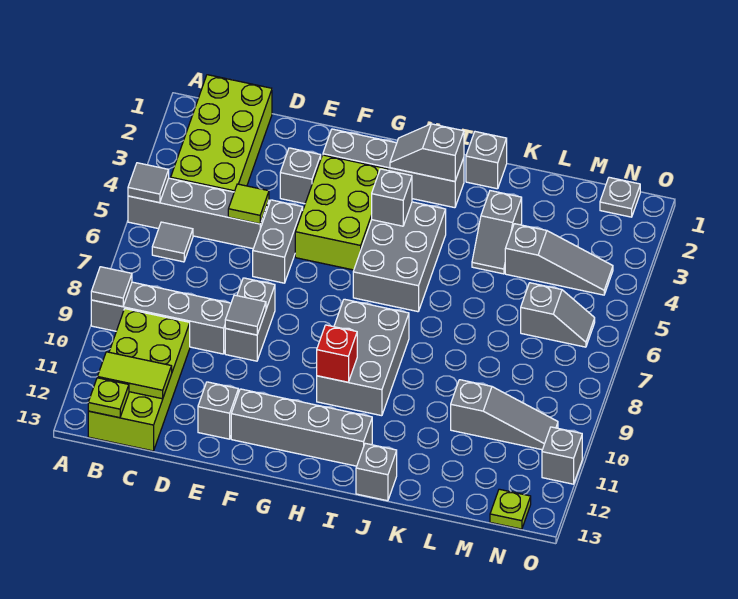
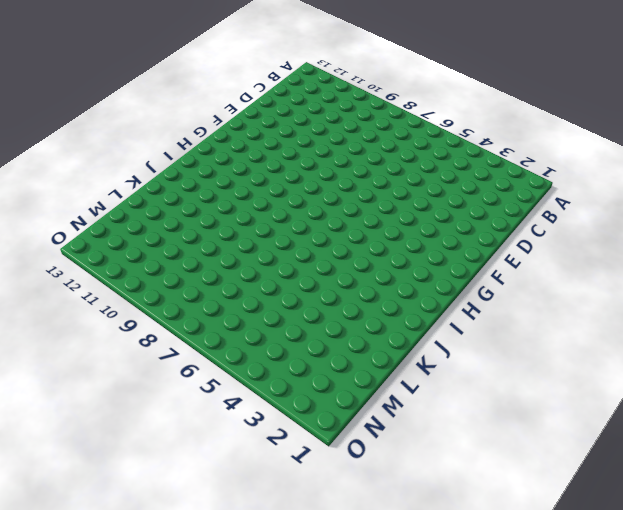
none -> grey brick A5:D5 level 1
none -> grey brick A9:D9 level 1
none -> lime brick B1:C4 level 1
none -> grey tile B6 level 1

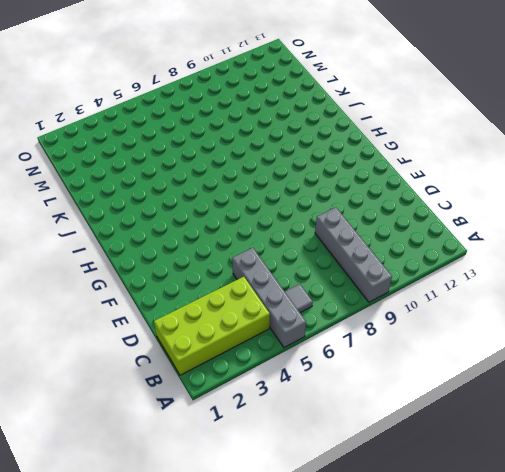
none -> lime brick B10:C13 level 1
none -> grey brick E3 level 1
none -> grey brick E5:E6 level 1
none -> grey brick E8:E9 level 1

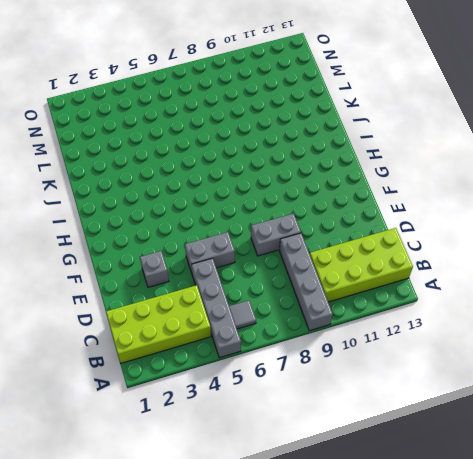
none -> grey brick E12 level 1
none -> grey brick F2:I2 level 1
none -> lime brick F3:G5 level 1
none -> grey brick F12:I12 level 1

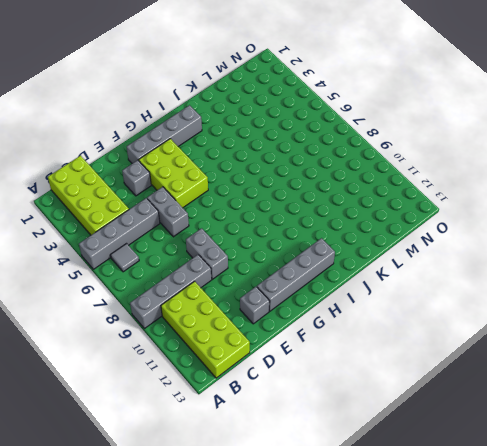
none -> grey brick H4:I6 level 1
none -> grey brick H8:I10 level 1
none -> grey brick J1 level 1
none -> grey brick J13 level 1

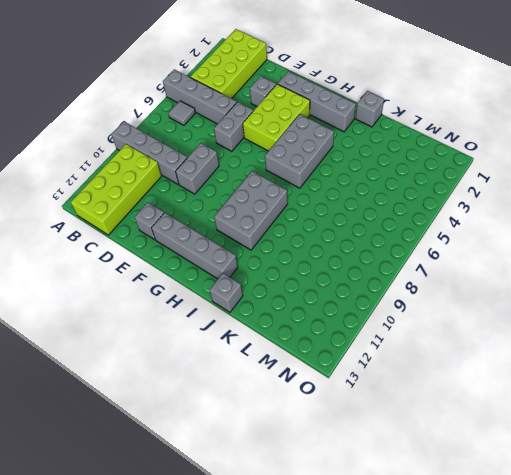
none -> grey slope K3:K4 level 1 top 3
none -> grey slope L4:N4 level 1 top L
none -> grey slope L10:N10 level 1 top L
none -> grey slope M6:N6 level 1 top M

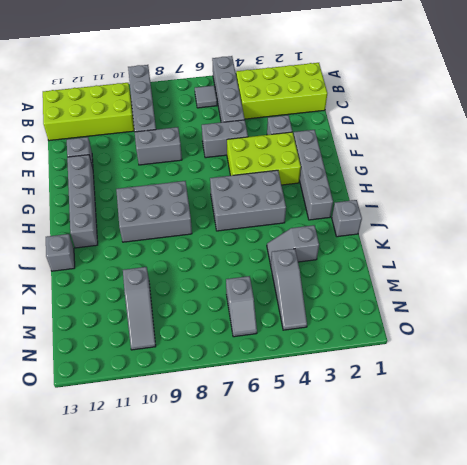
none -> grey plate N1 level 1
none -> lime plate N13 level 1
none -> grey brick O11 level 1
none -> grey tile A5 level 2

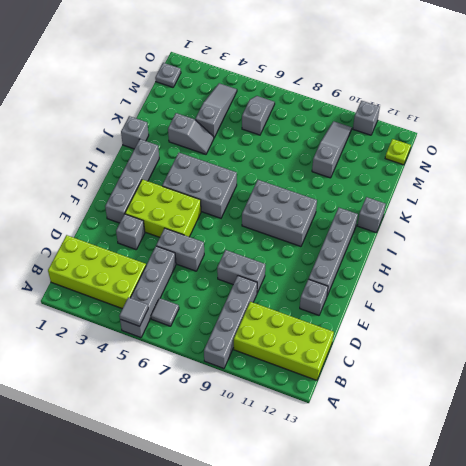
none -> grey tile A9 level 2
none -> lime tile B12:C12 level 2
none -> lime plate B13 level 2
none -> lime tile D5 level 2

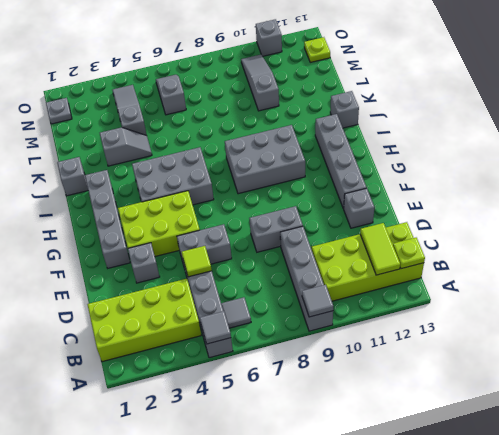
none -> grey tile E9 level 2
none -> grey slope H2:I2 level 2 top I
none -> grey brick H4 level 2
none -> red brick H10 level 2

